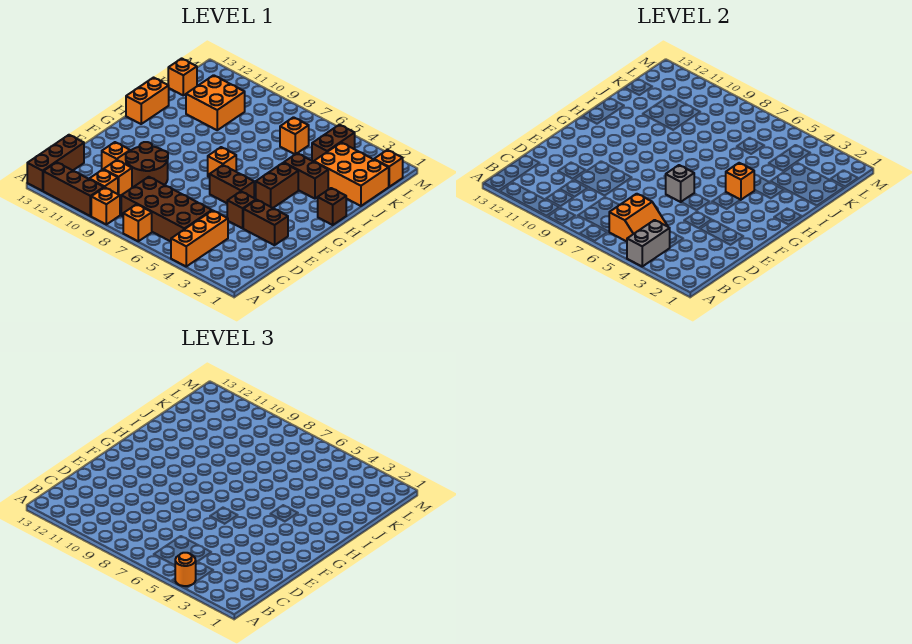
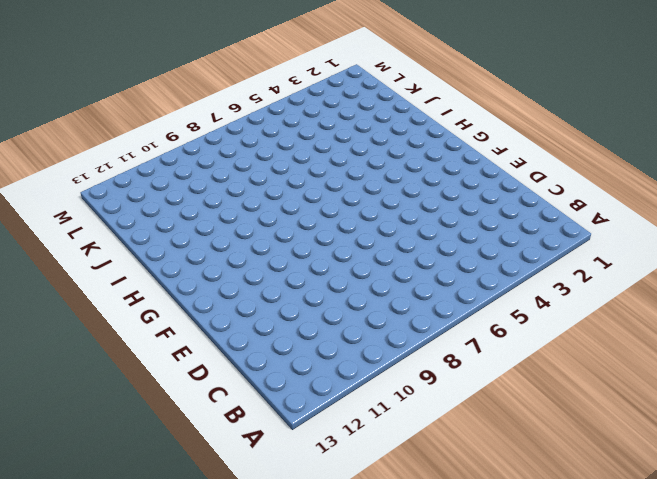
none -> orange brick A4:C4 level 1
none -> orange brick A7 level 1
none -> orange brick A9 level 1

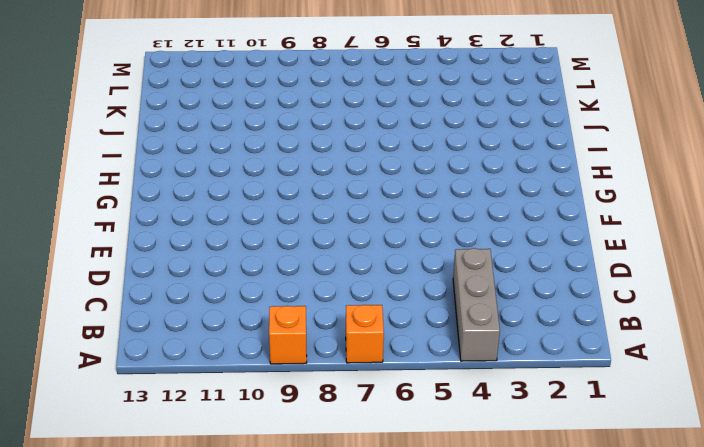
grey brick A4:C4 level 1 -> orange brick A4:C4 level 1
none -> brown brick A10:A12 level 1
none -> brown brick A13:C13 level 1
none -> brown brick B5:C8 level 1

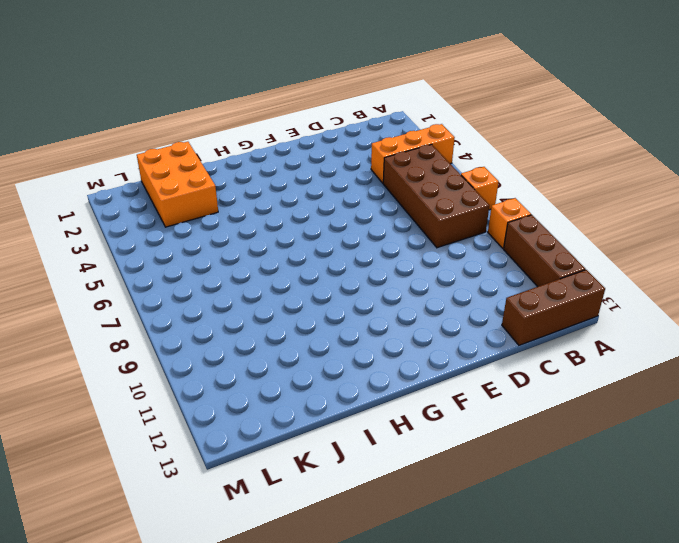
none -> orange brick B10 level 1
none -> orange brick C10 level 1
none -> brown round brick D9:E10 level 1

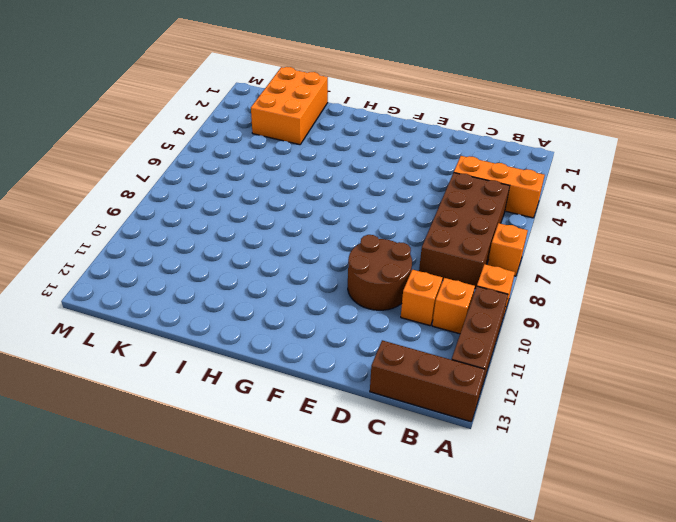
none -> orange brick D11 level 1
none -> brown brick E2:E3 level 1
none -> brown brick E4 level 1

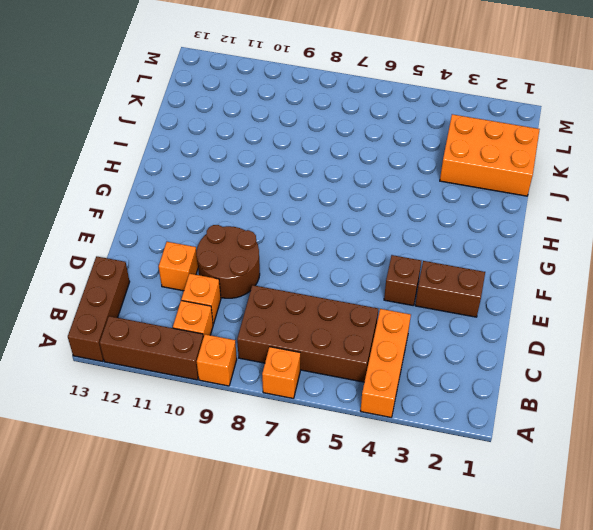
none -> brown brick F5:F6 level 1
none -> brown brick G4:H4 level 1
none -> orange brick G7 level 1

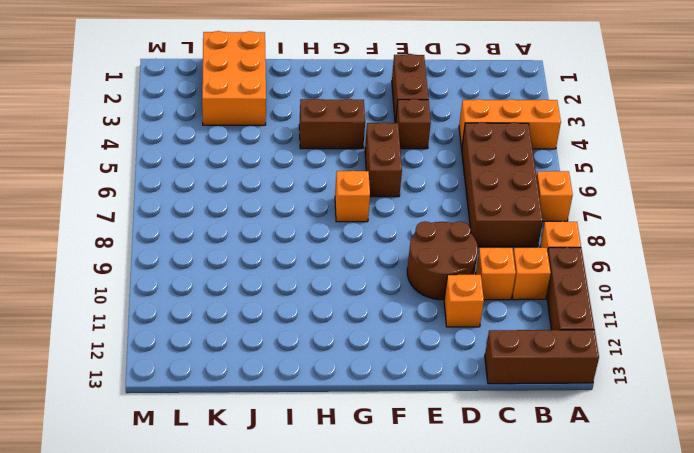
none -> brown brick H1 level 1
none -> orange brick H13:I13 level 1
none -> brown brick I3:I4 level 1

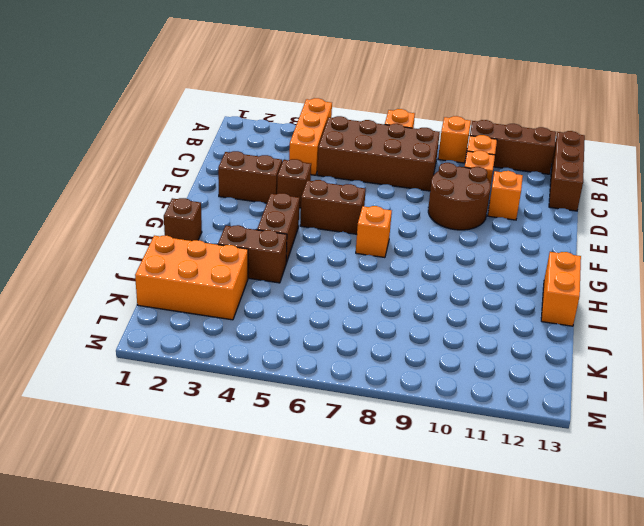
none -> orange brick J10:K11 level 1
none -> brown brick K4:L4 level 1
none -> orange brick K6 level 1

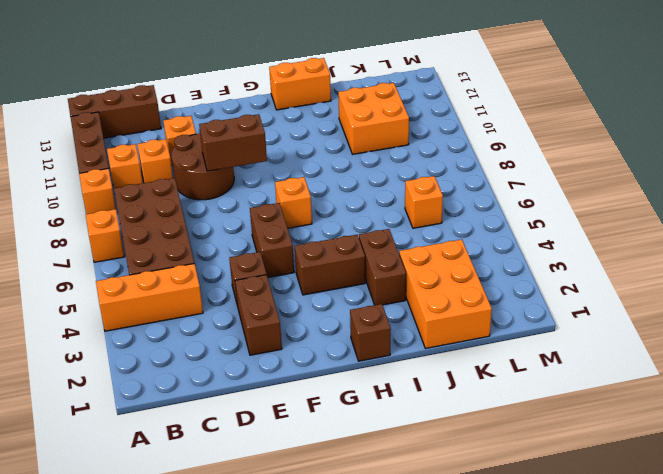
brown brick E9:F9 level 2 -> brown brick K4:L4 level 1
none -> orange brick K13 level 1
none -> orange brick L1 level 1
none -> grey brick A4:B4 level 2

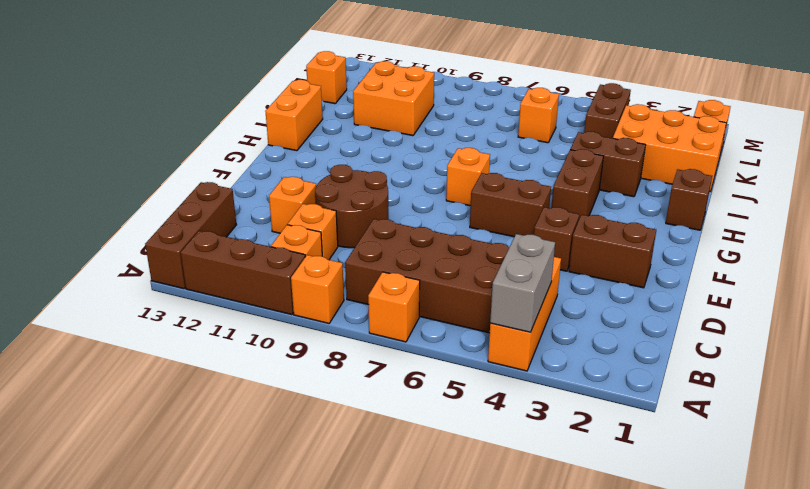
none -> orange slope B5:C6 level 2 top 6
none -> grey brick F6 level 2
none -> orange brick H4 level 2

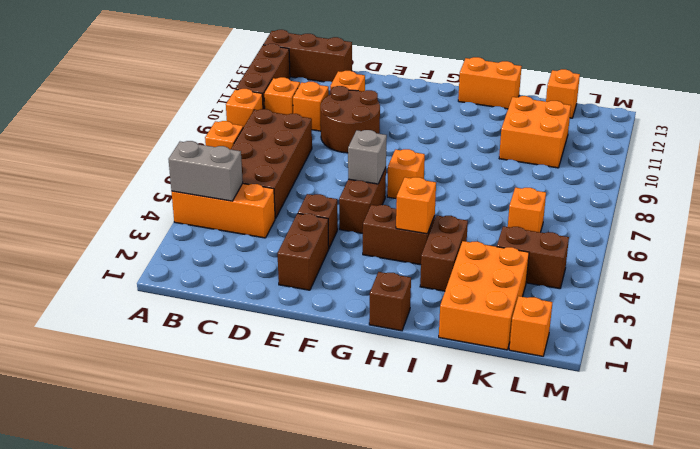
none -> orange slope B5:C6 level 2 top 6
none -> orange round brick A4 level 3

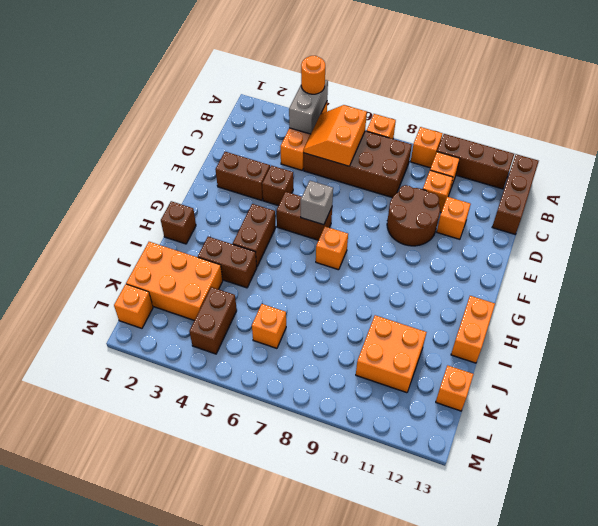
none -> orange brick H4 level 2

